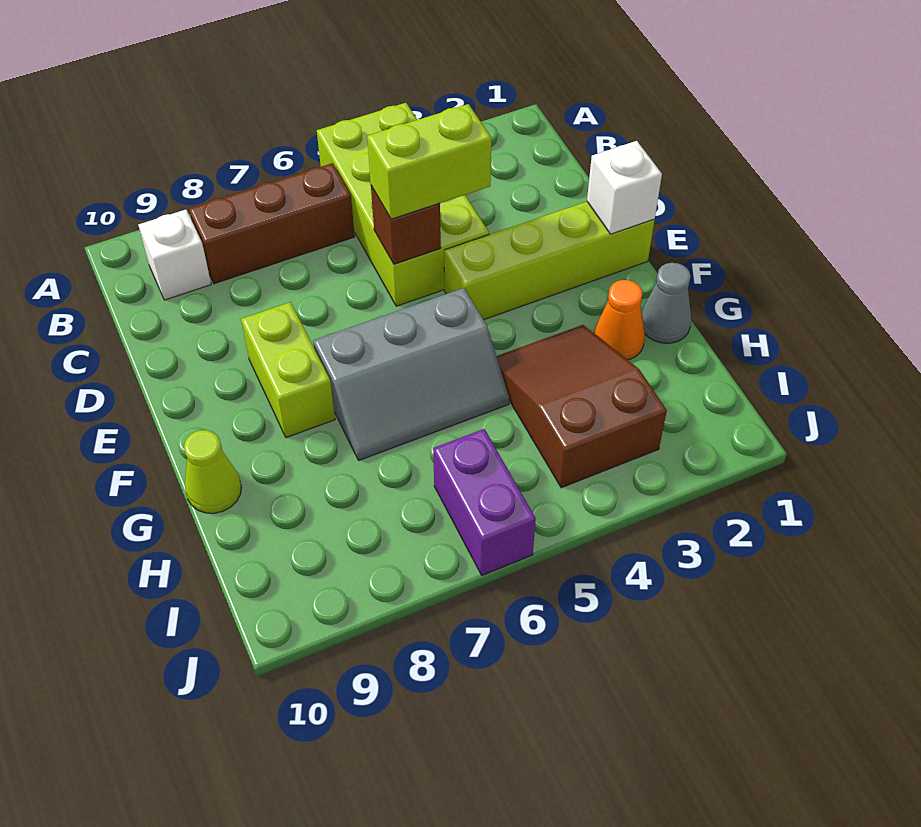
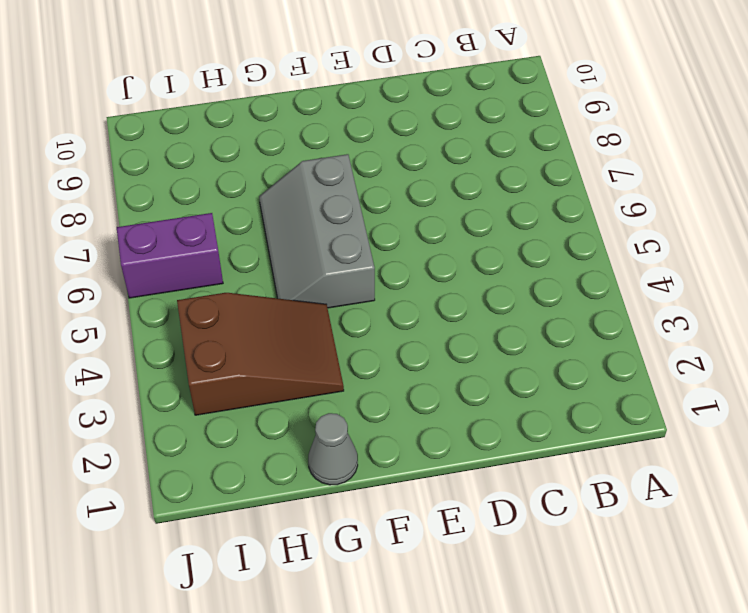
none -> lime brick A4:D5 level 1
none -> brown brick B6:B8 level 1
none -> white brick B9 level 1

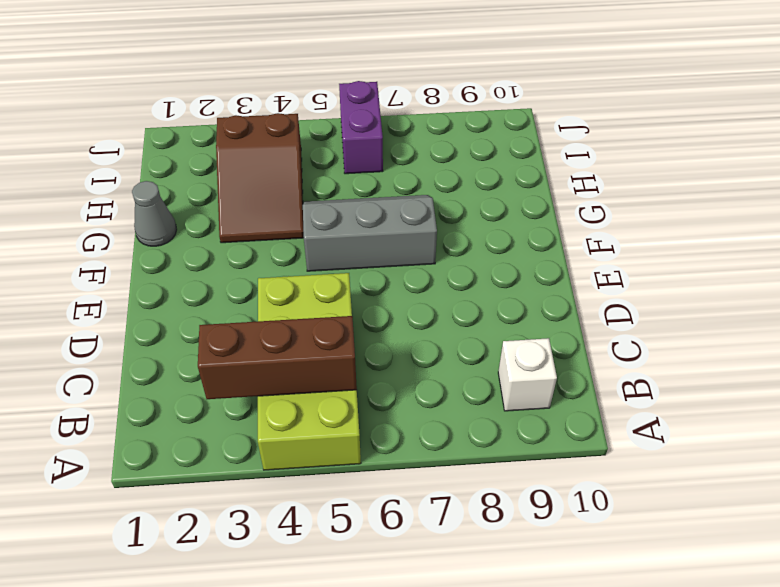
brown brick B3:B5 level 2 -> brown brick B6:B8 level 1
none -> lime brick E1:E4 level 1
none -> lime brick E8:F8 level 1
none -> orange cone G2 level 1

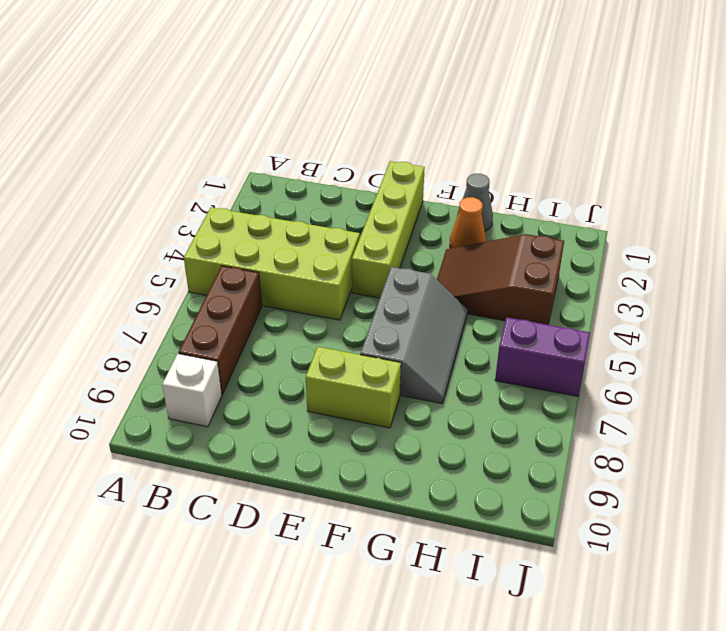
none -> lime cone G10 level 1
none -> brown brick D5 level 2
none -> white brick E1 level 2

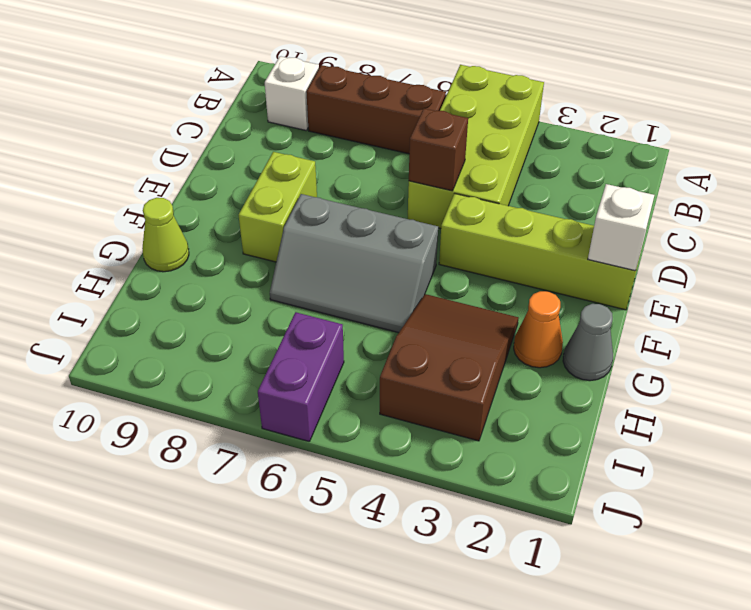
none -> lime brick D4:D5 level 3

